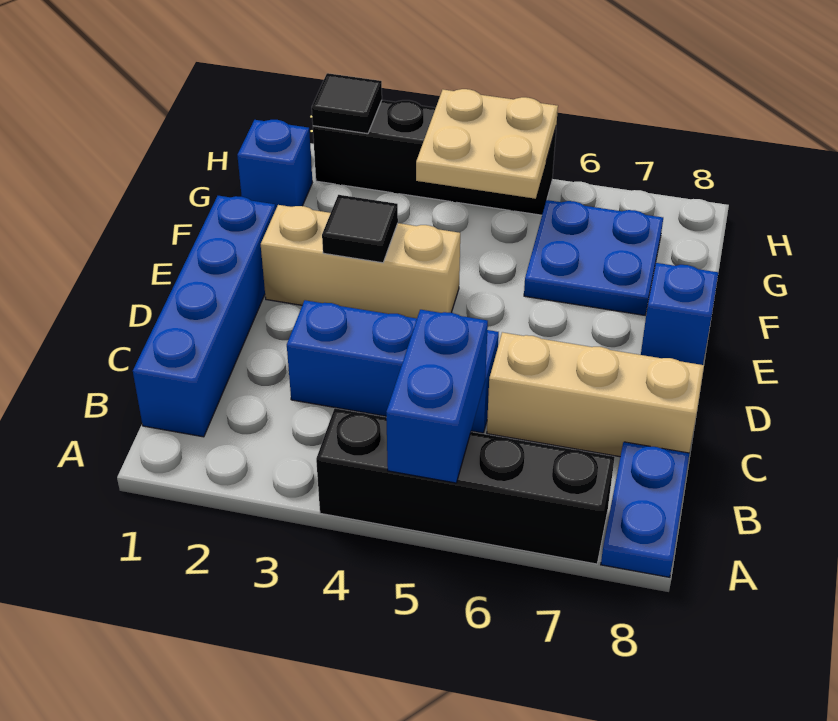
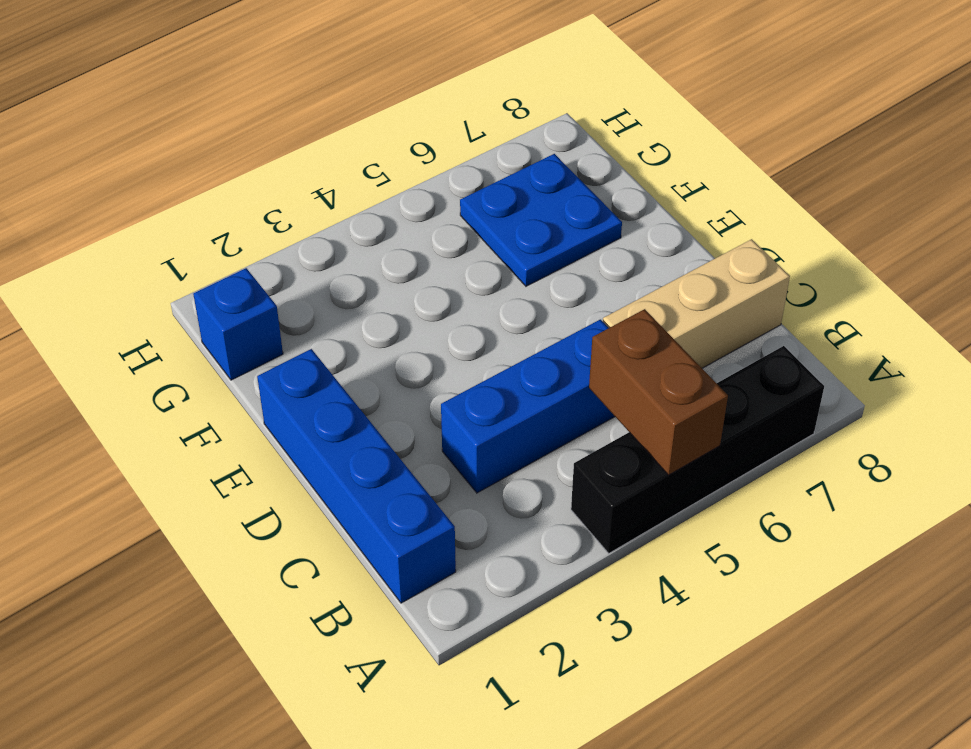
brown brick A5:B5 level 2 -> blue brick A5:B5 level 2
none -> blue plate A8:B8 level 1
none -> tan brick E2:E4 level 1
none -> blue brick E8 level 1

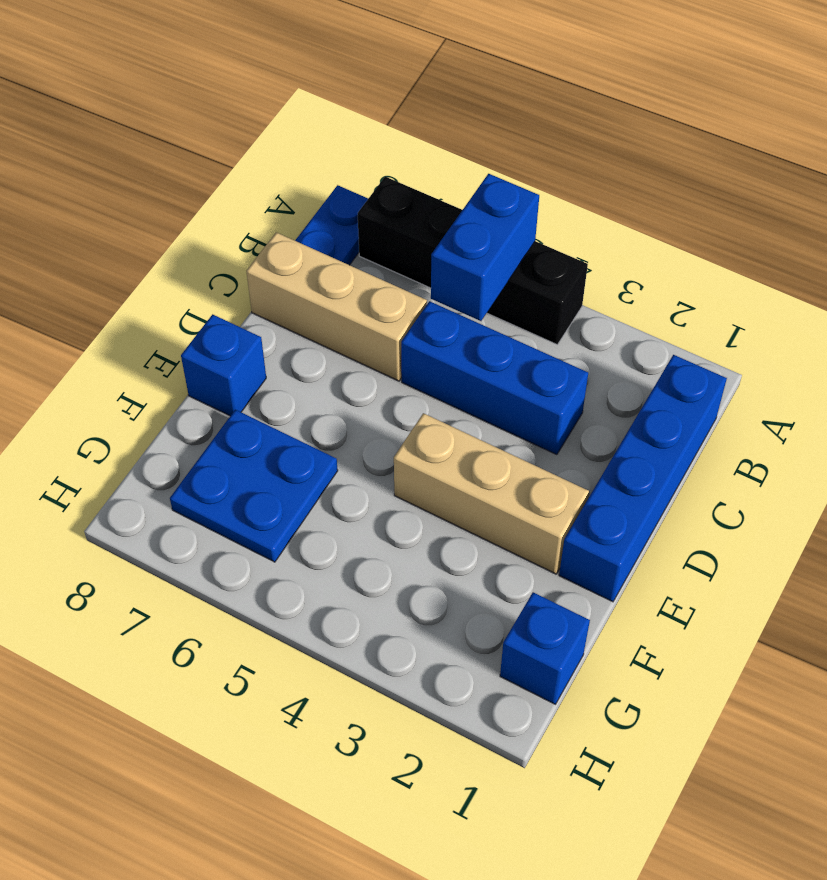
none -> black brick H2:H5 level 1
none -> black tile E3 level 2
none -> tan plate G4:H5 level 2

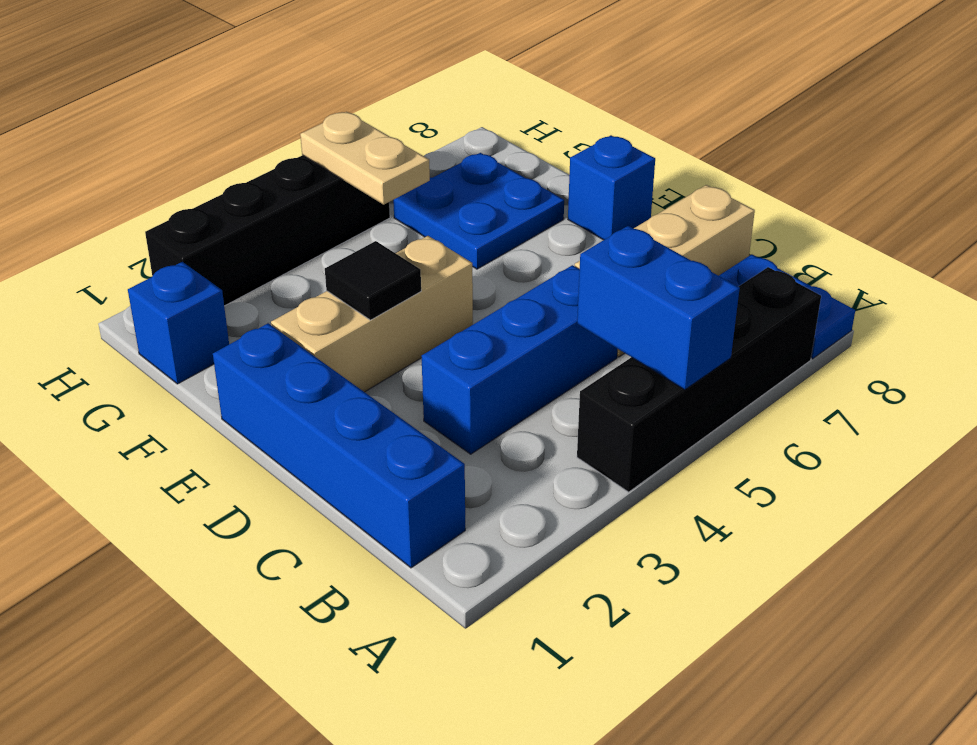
tan plate G5:H5 level 2 -> tan plate G4:H5 level 2
none -> black tile H2 level 2

